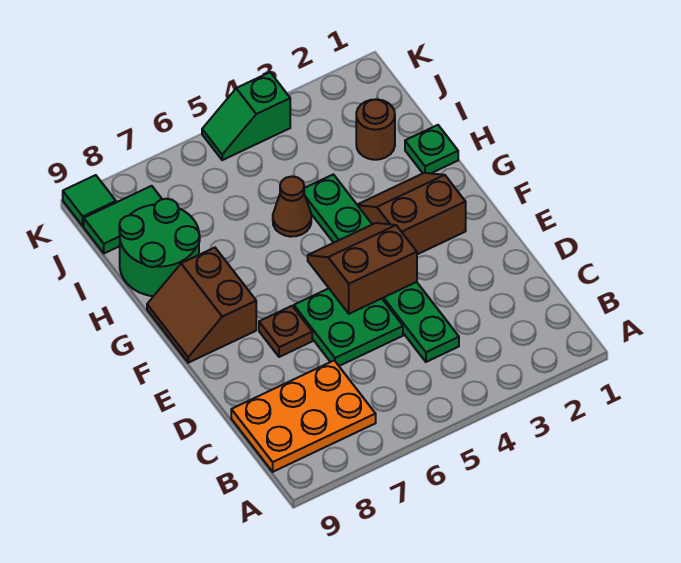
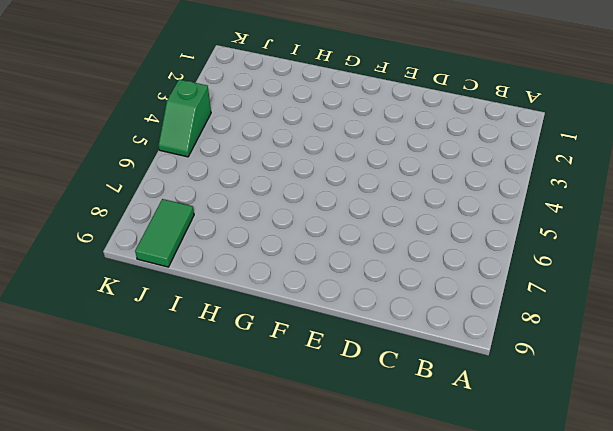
none -> orange plate B7:C9 level 1
none -> green plate C4:H4 level 1
none -> green plate D5:E6 level 1

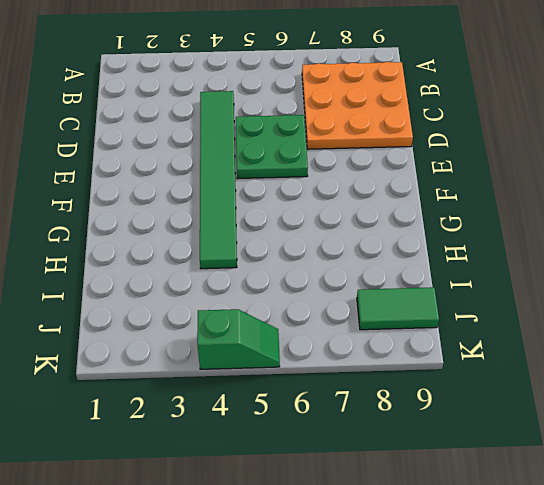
orange plate B7:D9 level 1 -> orange plate B7:C9 level 1
green tile C4:H4 level 1 -> green plate C4:H4 level 1
none -> brown plate E7 level 1
none -> brown slope F2:G3 level 1 top F
none -> brown slope F8:G9 level 1 top 8

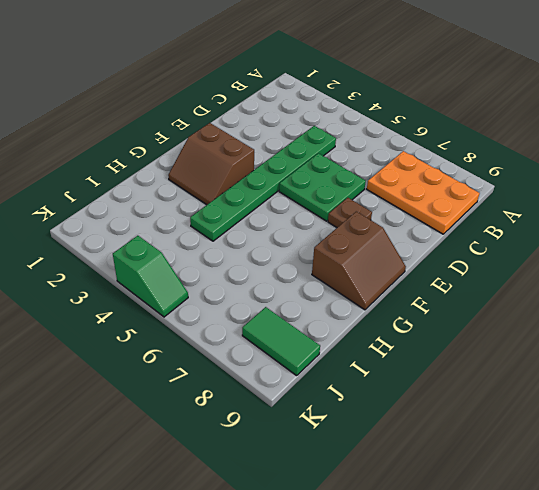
none -> green plate H1 level 1
none -> brown cone H5 level 1
none -> green round brick H8:I9 level 1

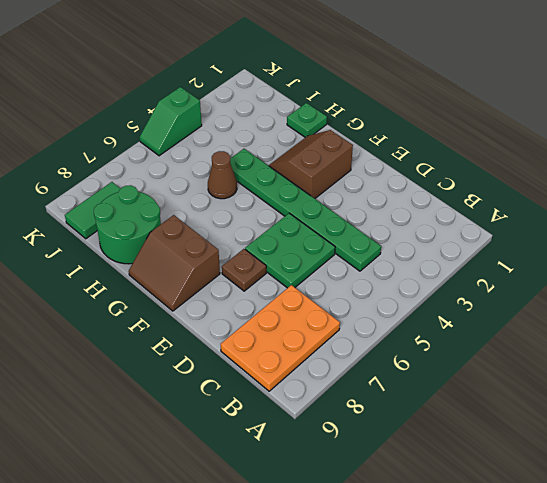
none -> brown round brick I2 level 1
none -> green tile K9 level 1
none -> brown slope E4:F5 level 2 top E

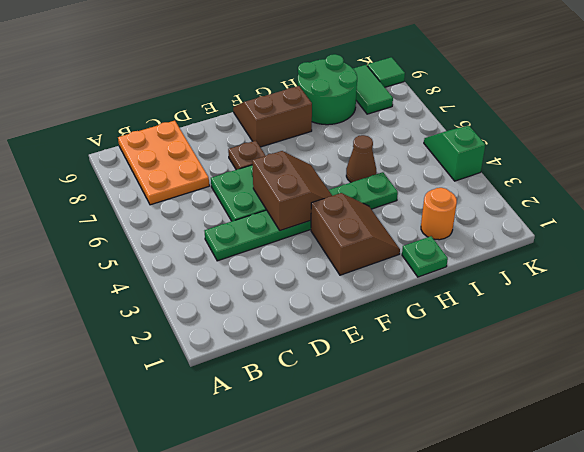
orange round brick I2 level 1 -> brown round brick I2 level 1

